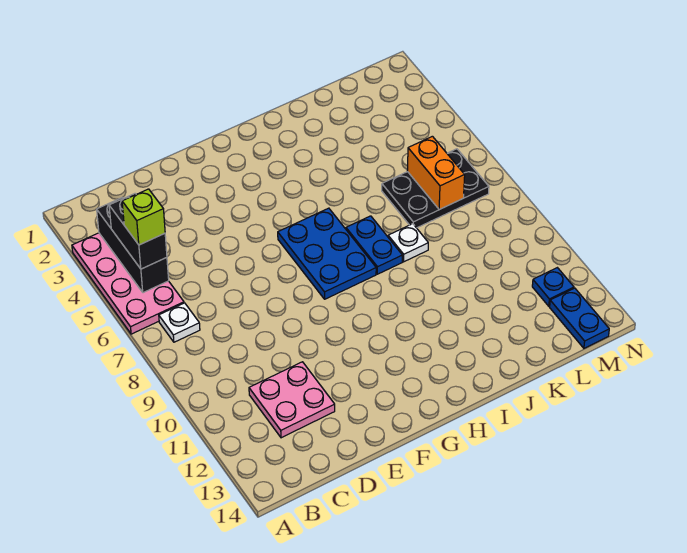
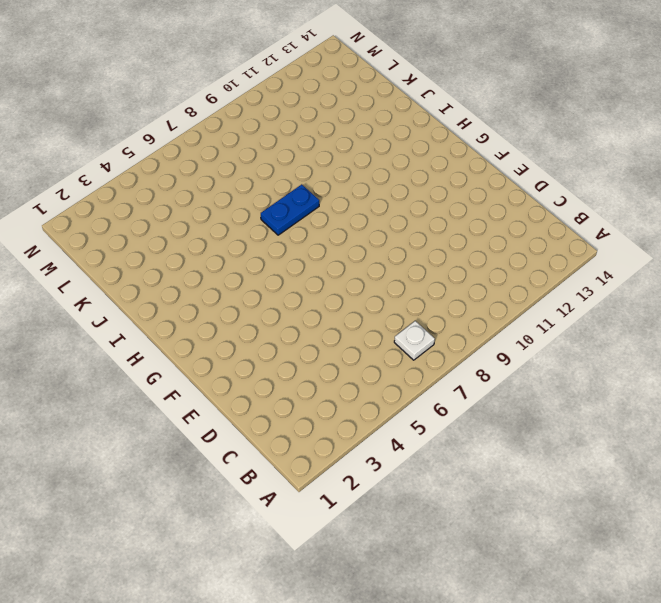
none -> pink plate A3:B6 level 1
none -> pink plate C11:D12 level 1
none -> blue plate G6:H8 level 1

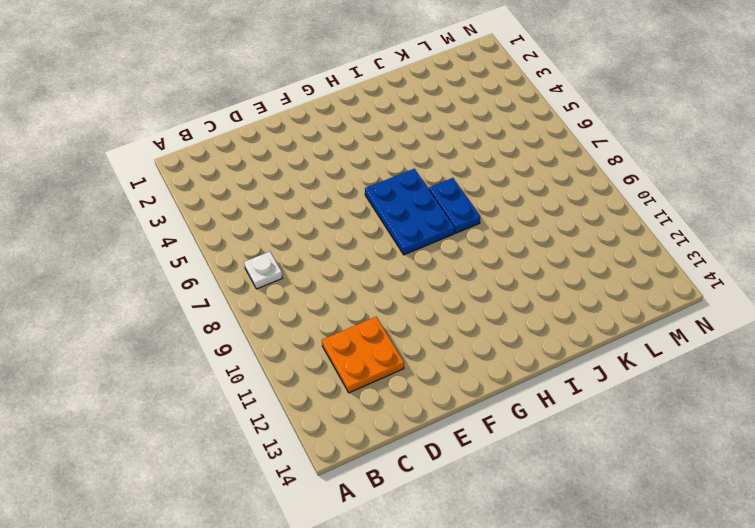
orange plate C11:D12 level 1 -> pink plate C11:D12 level 1
none -> pink plate A3:B6 level 1
none -> white plate J8 level 1
none -> black plate K6:M7 level 1

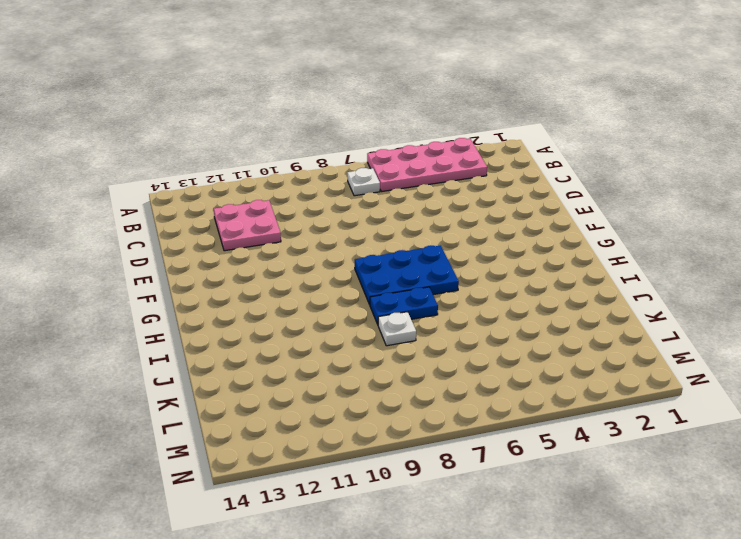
none -> black plate K6:M7 level 1
none -> blue plate M12 level 1
none -> blue plate M13:M14 level 1

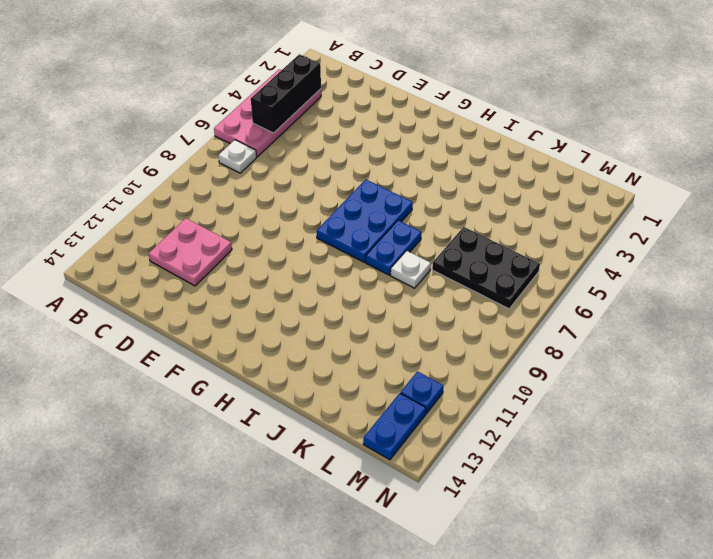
none -> orange brick L6:L7 level 2
none -> black brick B4:B5 level 3
none -> lime brick B5 level 4

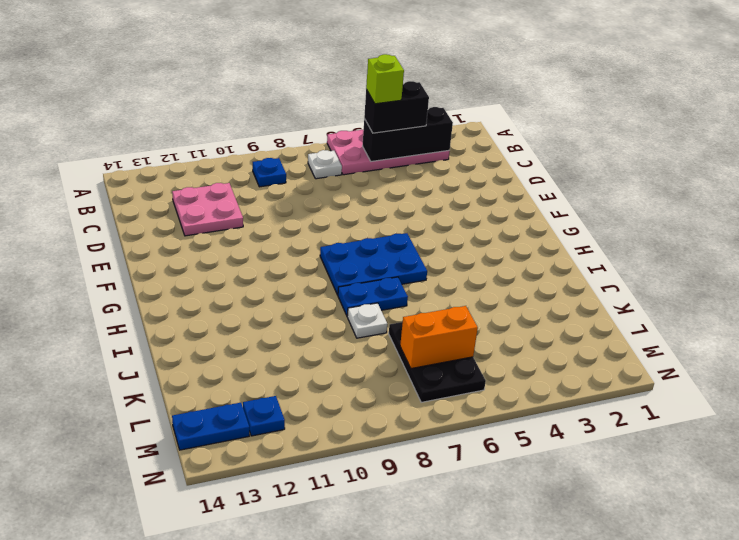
blue plate B9 level 1 -> none

